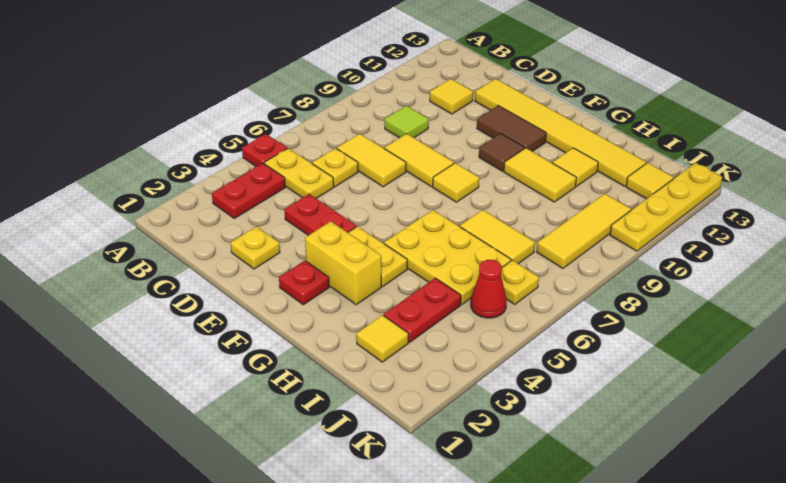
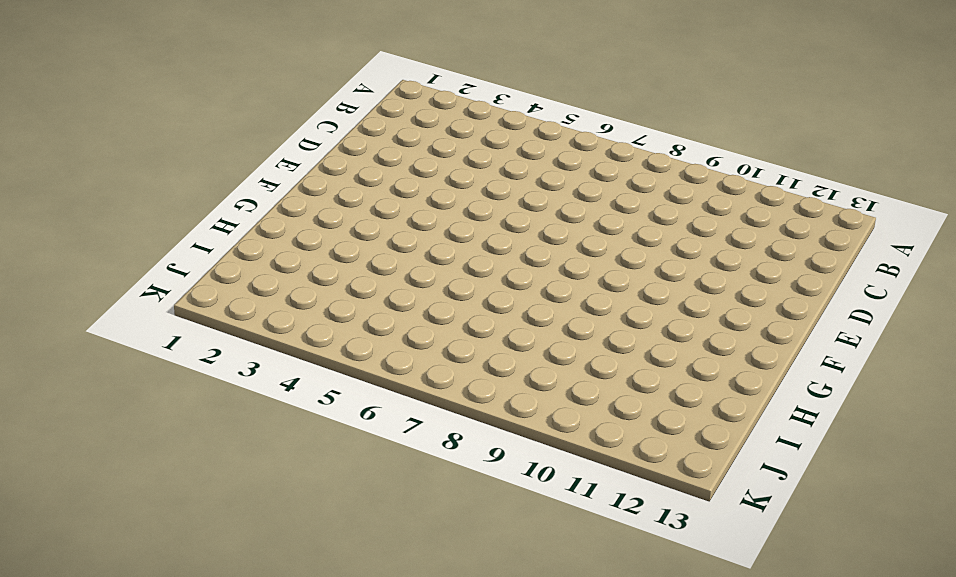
none -> red plate A5 level 1
none -> red plate B3:B4 level 1
none -> yellow plate B5:C5 level 1

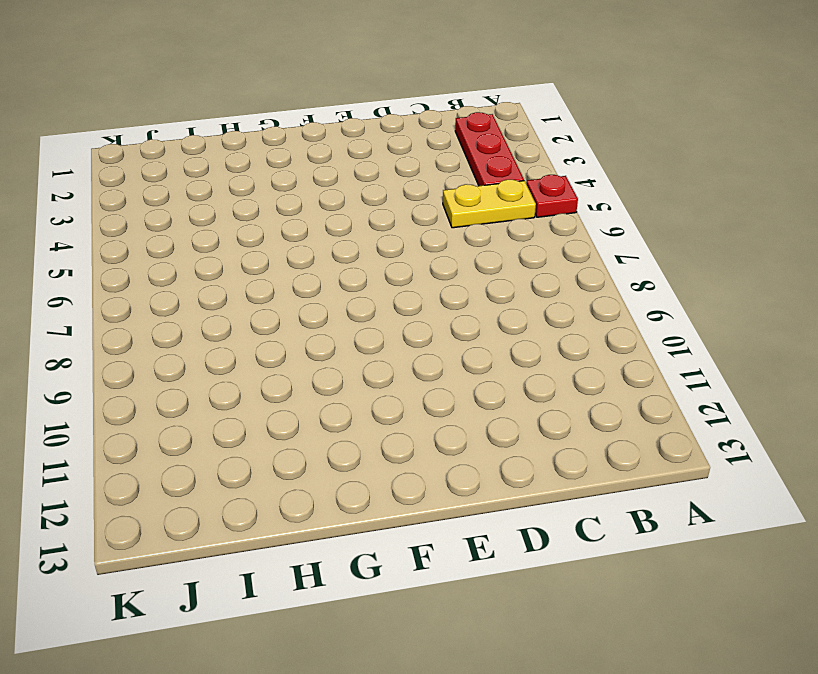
red plate B2:B4 level 1 -> red plate B3:B4 level 1
none -> yellow plate C6 level 1
none -> yellow tile C7:D7 level 1
none -> lime tile C9 level 1

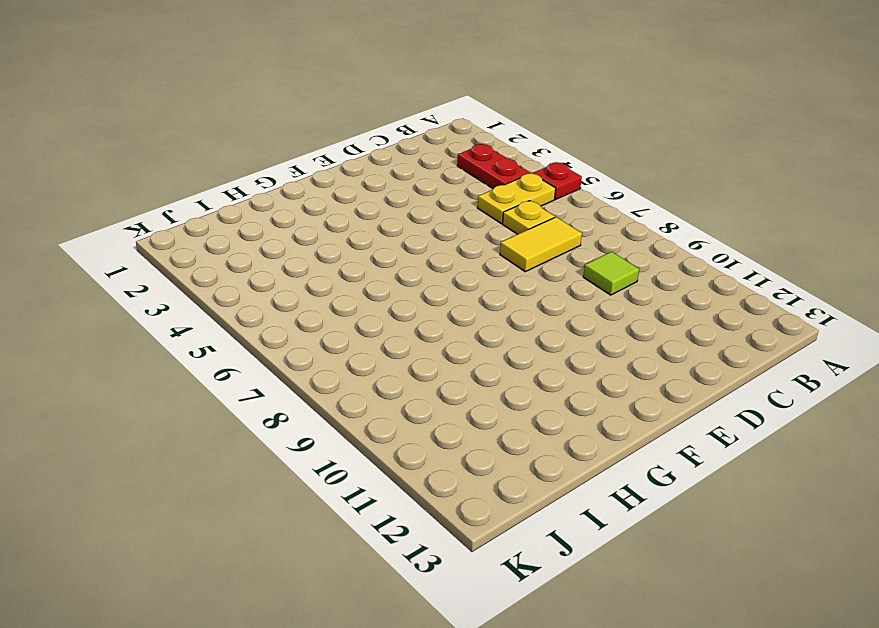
none -> yellow tile C11 level 1
none -> yellow plate D2 level 1
none -> red plate D4:E4 level 1

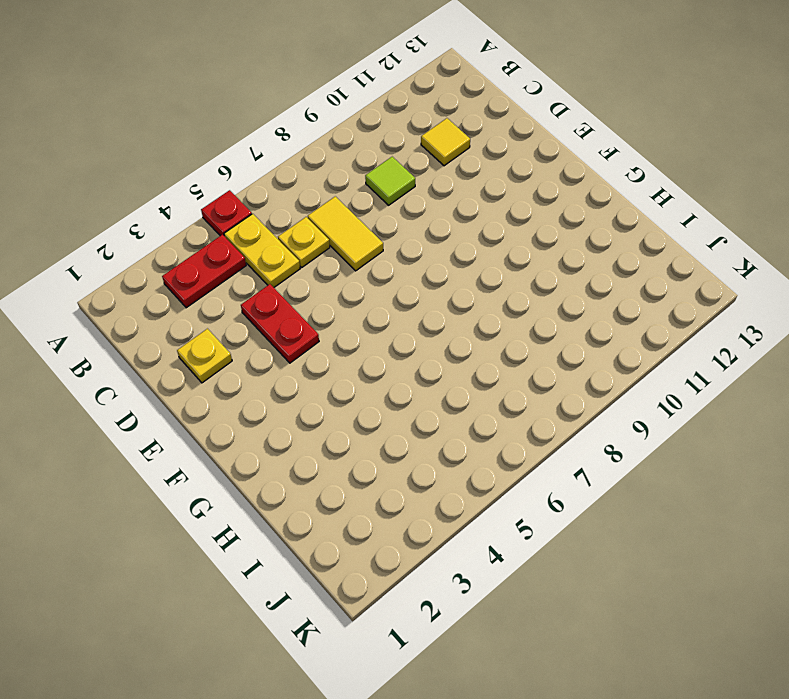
none -> yellow tile D8:E8 level 1
none -> yellow tile D12:I12 level 1
none -> brown tile E11:F11 level 1

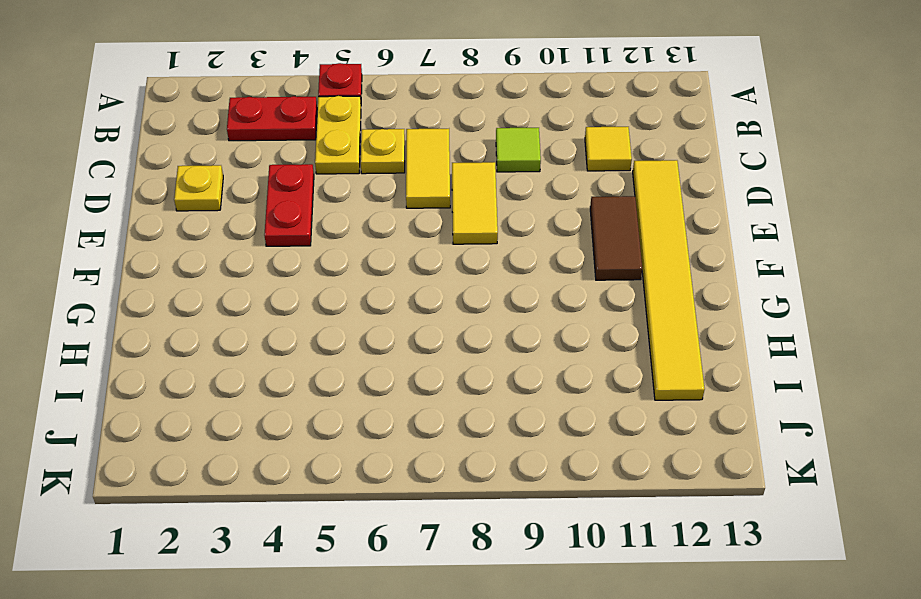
none -> red plate F2 level 1
none -> yellow brick F3:G3 level 1
none -> yellow plate F4:G4 level 1

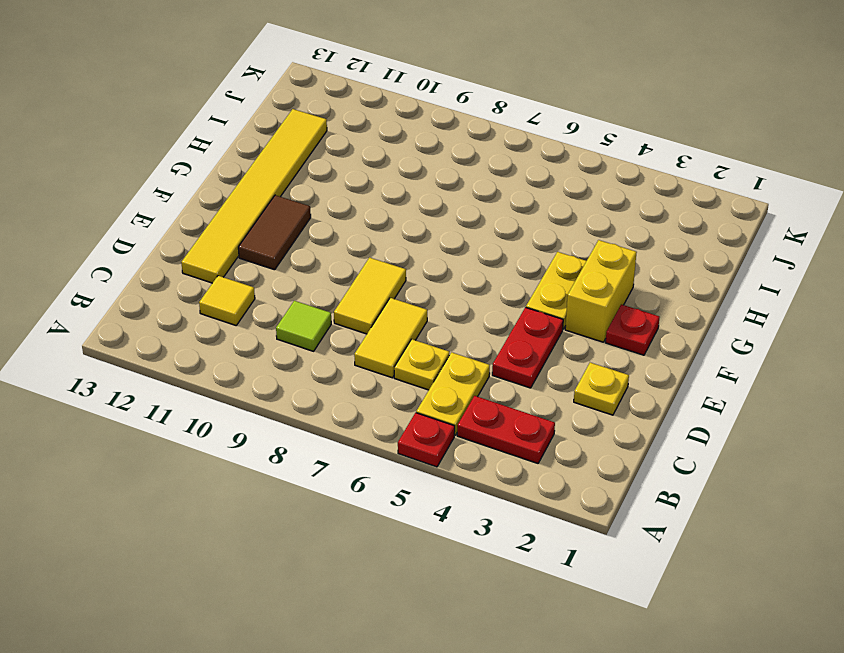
none -> yellow tile F8 level 1
none -> brown tile F10 level 1
none -> yellow plate G5:I6 level 1

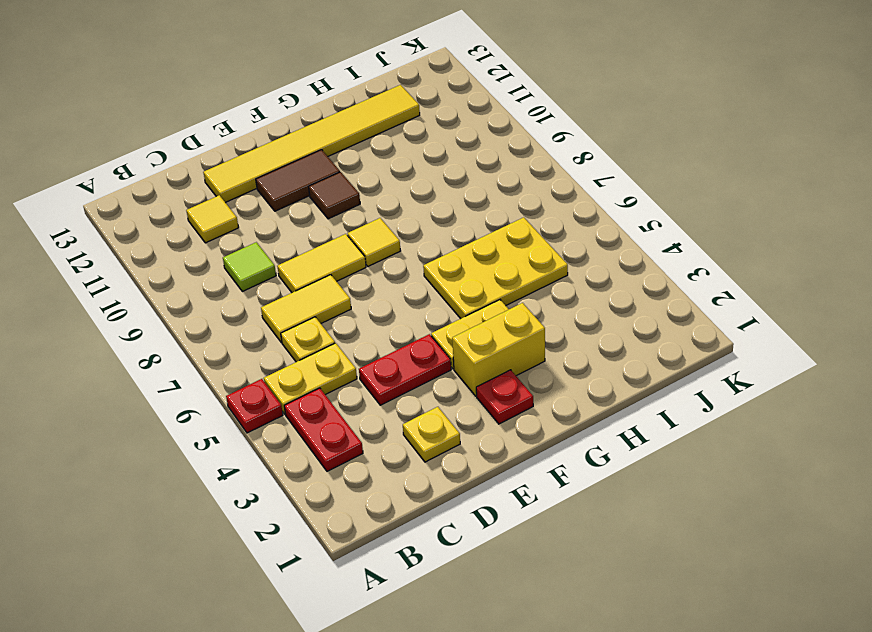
none -> yellow tile G10:H10 level 1
none -> yellow tile H7:I7 level 1
none -> yellow tile H11 level 1

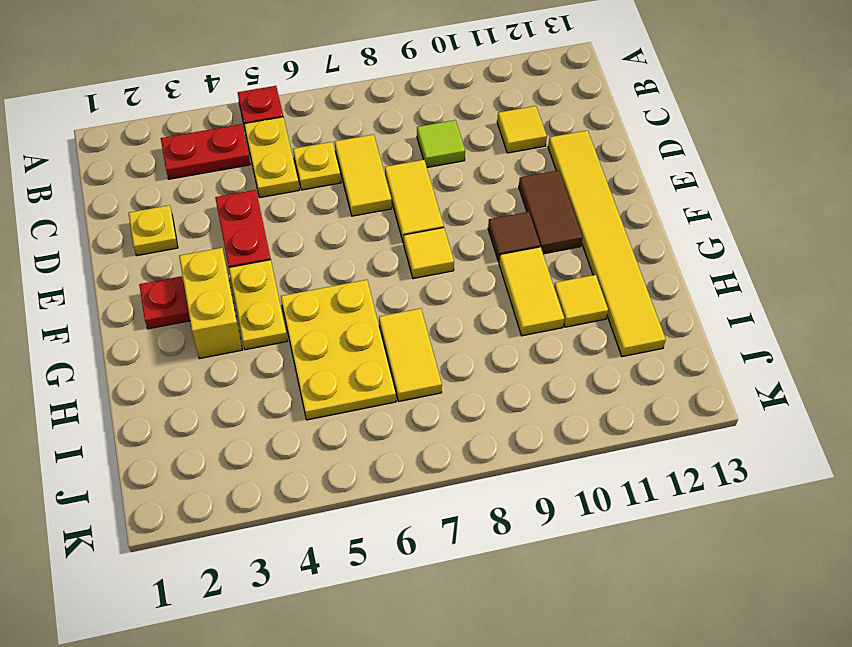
none -> yellow tile I2 level 1
none -> red plate I3:I4 level 1
none -> red cone J5 level 1

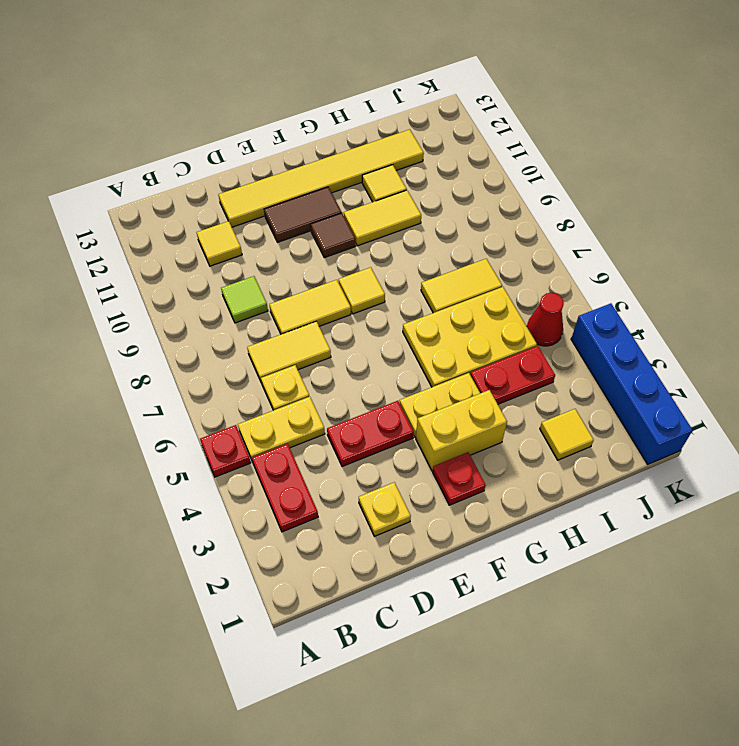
red plate H4:I4 level 1 -> red plate I3:I4 level 1
blue brick K1:K4 level 1 -> none
none -> yellow plate J6 level 1
none -> yellow tile J8:J10 level 1
none -> yellow tile J12 level 1

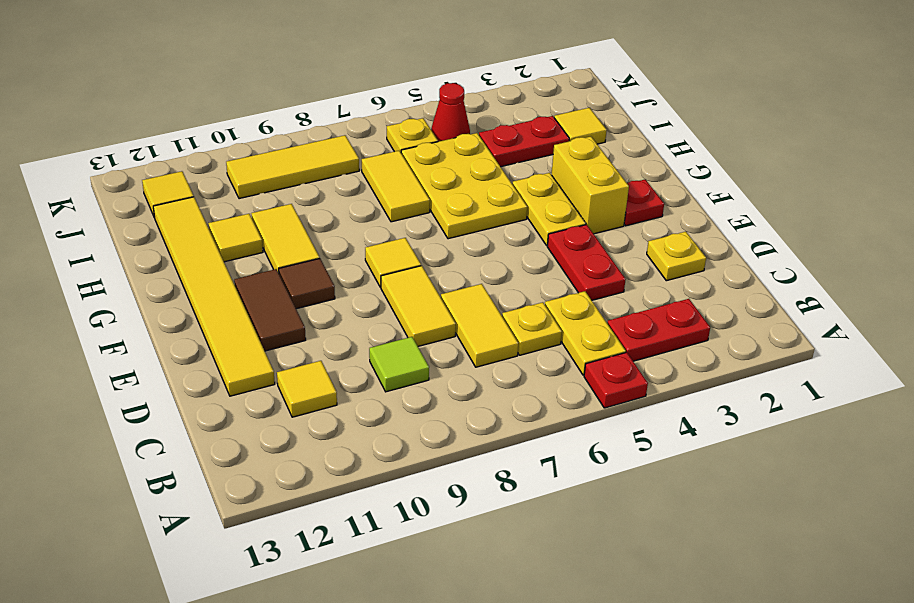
none -> yellow plate K10:K13 level 1

